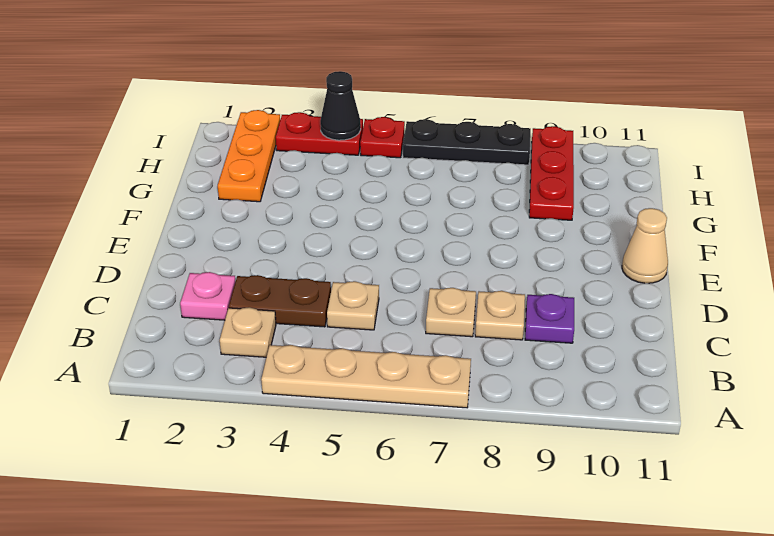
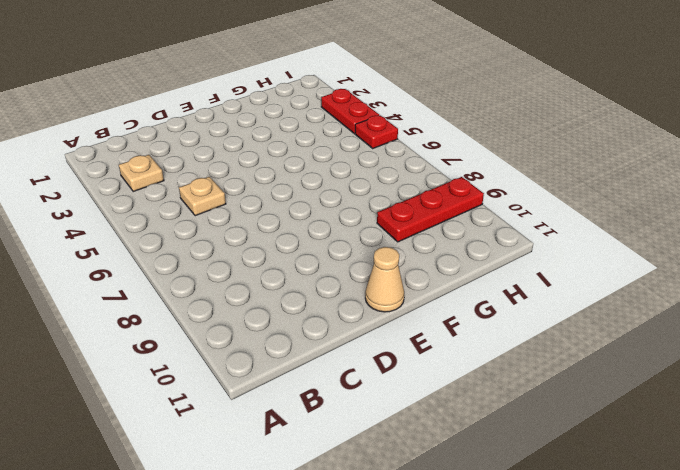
none -> tan plate A4:A7 level 1
none -> pink plate C2 level 1
none -> brown plate C3:C4 level 1

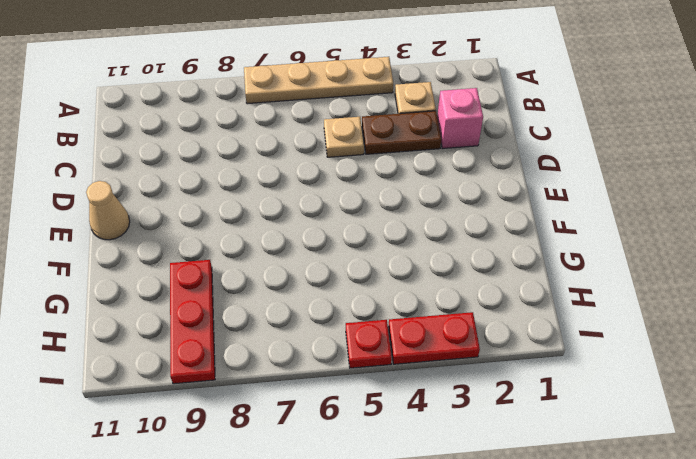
pink brick C2 level 1 -> pink plate C2 level 1
none -> tan plate C7 level 1
none -> tan plate C8 level 1
none -> purple plate C9 level 1

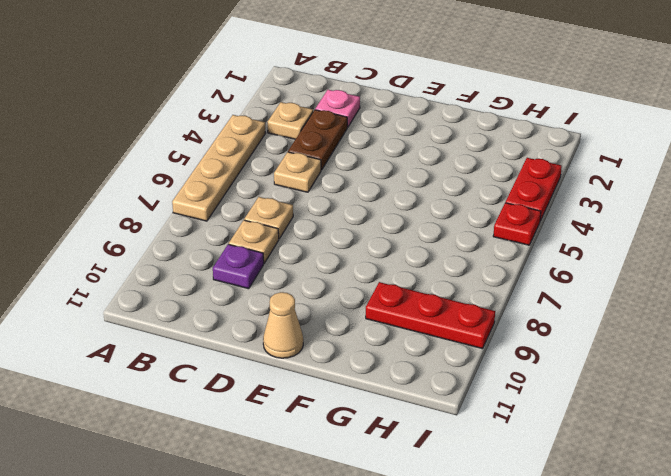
none -> orange plate G2:I2 level 1
none -> black plate I6:I8 level 1
none -> black cone I4 level 2

